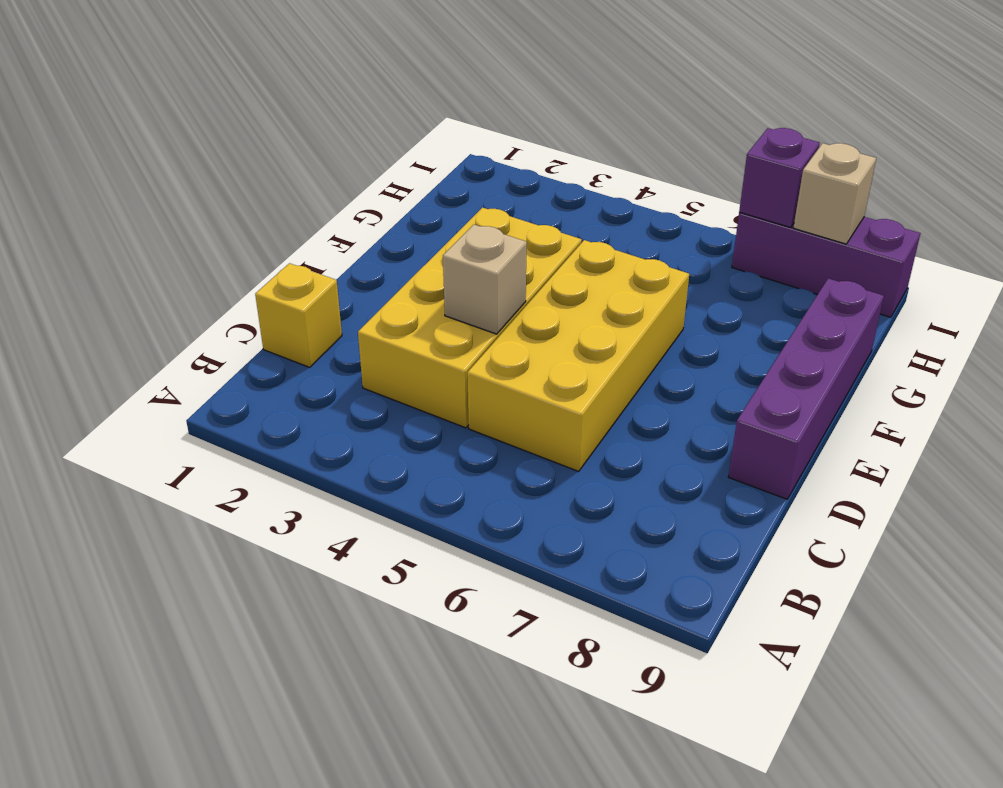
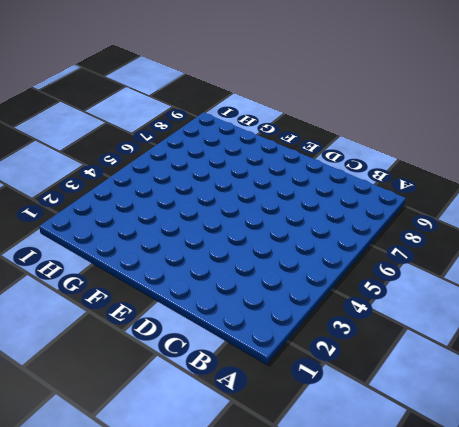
none -> yellow brick C1 level 1
none -> yellow brick C3:F4 level 1

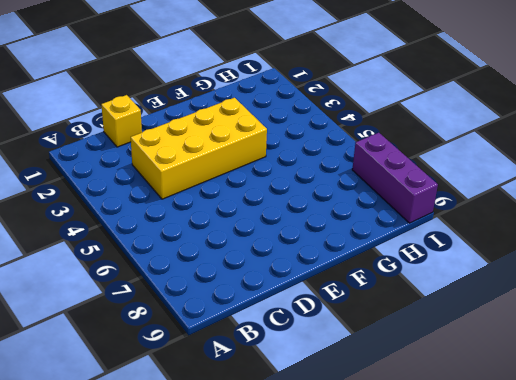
none -> yellow brick C5:F6 level 1
none -> purple brick D9:G9 level 1

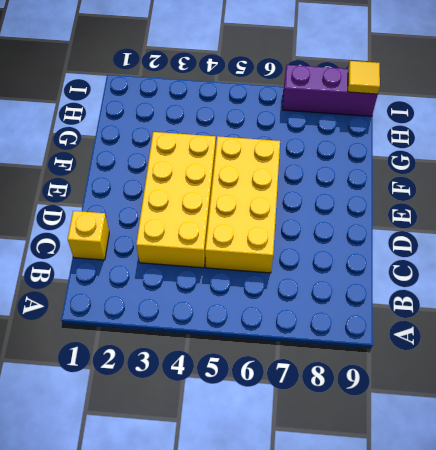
yellow tile I9 level 2 -> none
none -> purple brick D9:G9 level 1
none -> tan brick D4 level 2

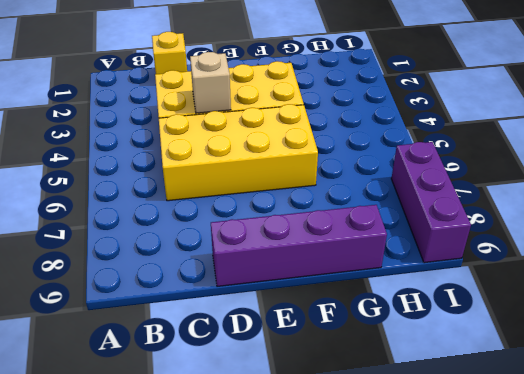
none -> purple brick I7 level 2
none -> tan brick I8 level 2

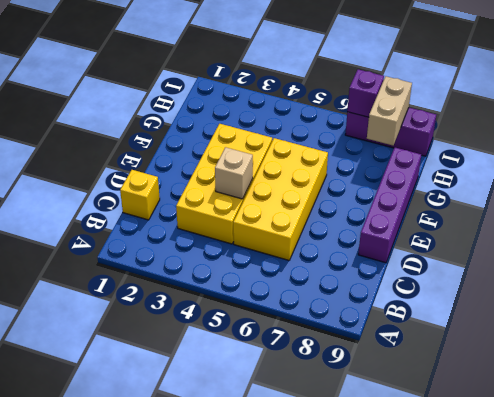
tan brick H8:I8 level 2 -> tan brick I8 level 2

